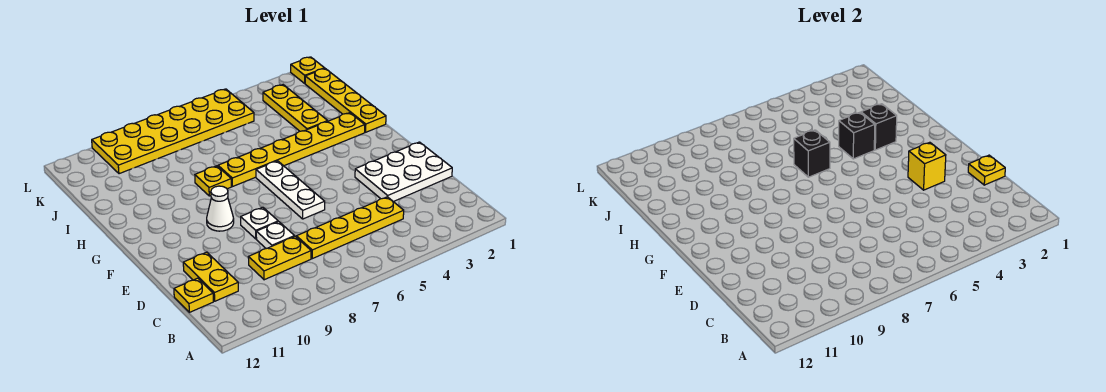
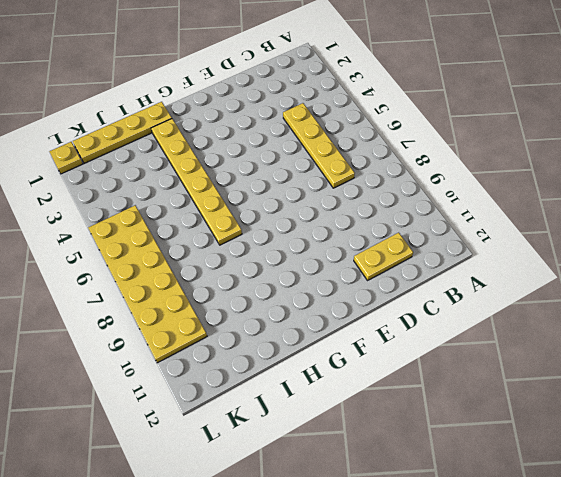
none -> yellow plate C8:C9 level 1
none -> yellow plate C12 level 1
none -> white plate D1:E3 level 1

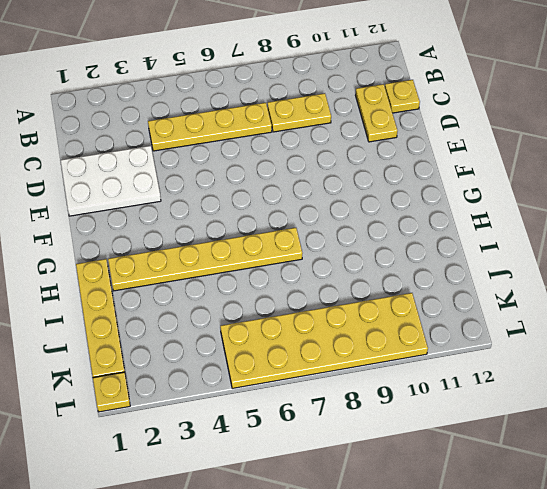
none -> white plate D8 level 1
none -> white plate E6:G6 level 1
none -> white plate E8 level 1

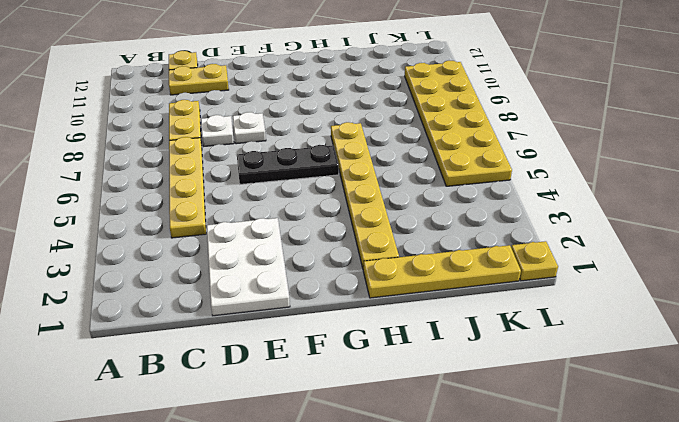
black plate E6:G6 level 1 -> white plate E6:G6 level 1
none -> white cone F9 level 1
none -> yellow plate H8 level 1
none -> yellow plate I3:K3 level 1

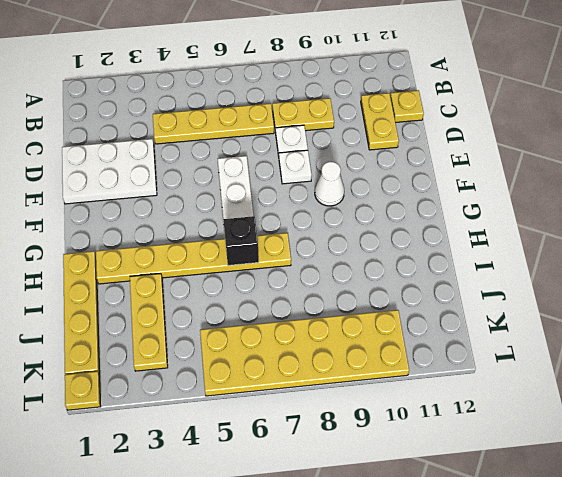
none -> yellow plate H8 level 1
none -> yellow plate D1 level 2
none -> yellow brick E3 level 2

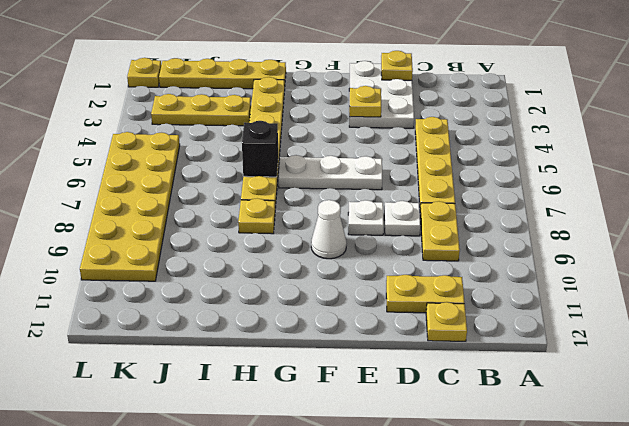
yellow plate E3 level 2 -> yellow brick E3 level 2
none -> black brick H3 level 2
none -> black brick H4 level 2

